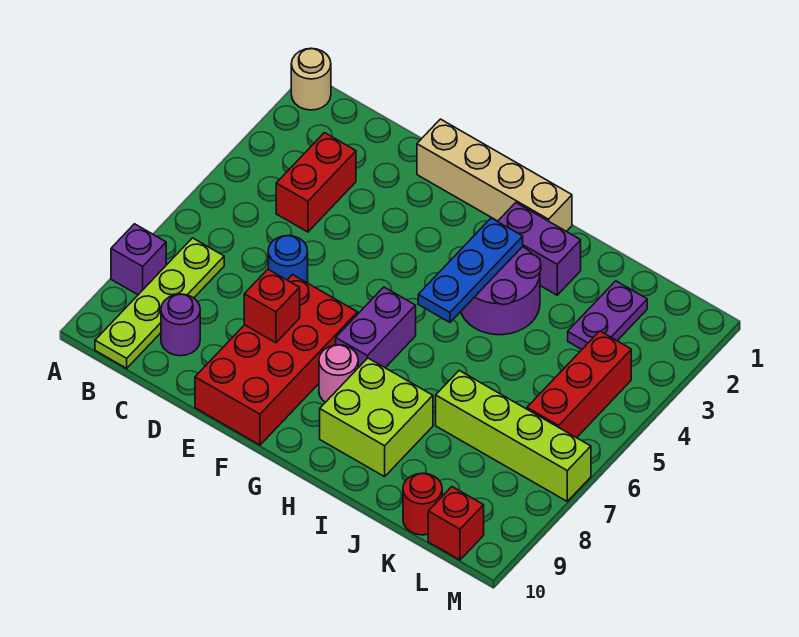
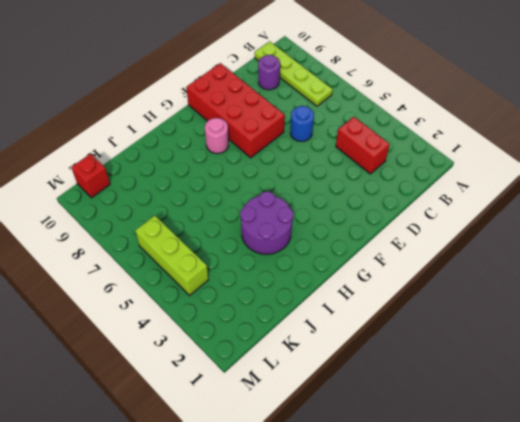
lime brick L4:L6 level 1 -> red brick L4:L6 level 1
none -> tan round brick A1 level 1
none -> purple brick A8 level 1
none -> tan brick E1:H1 level 1

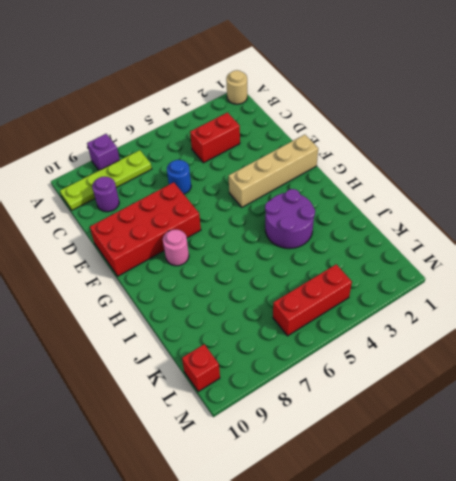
tan brick F1:F4 level 1 -> tan brick E1:H1 level 1
none -> purple brick G6:G7 level 1
none -> purple brick H2:I2 level 1
none -> lime brick H8:I9 level 1

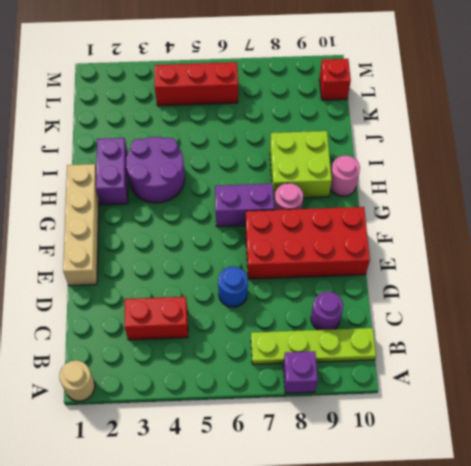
pink round brick H10 level 1 -> none
none -> lime brick J7:M7 level 1
none -> purple plate K2:K3 level 1
none -> red round brick K10 level 1

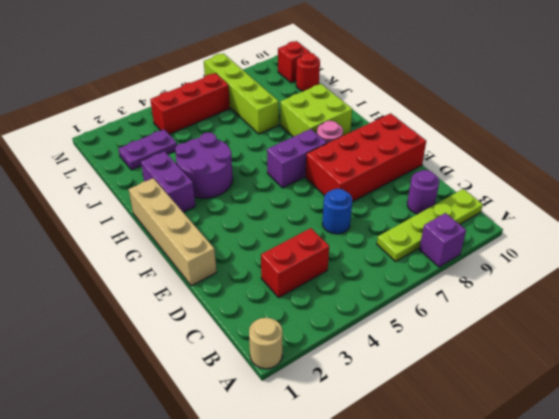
none -> red brick E8 level 2
none -> blue plate H3:H5 level 2

